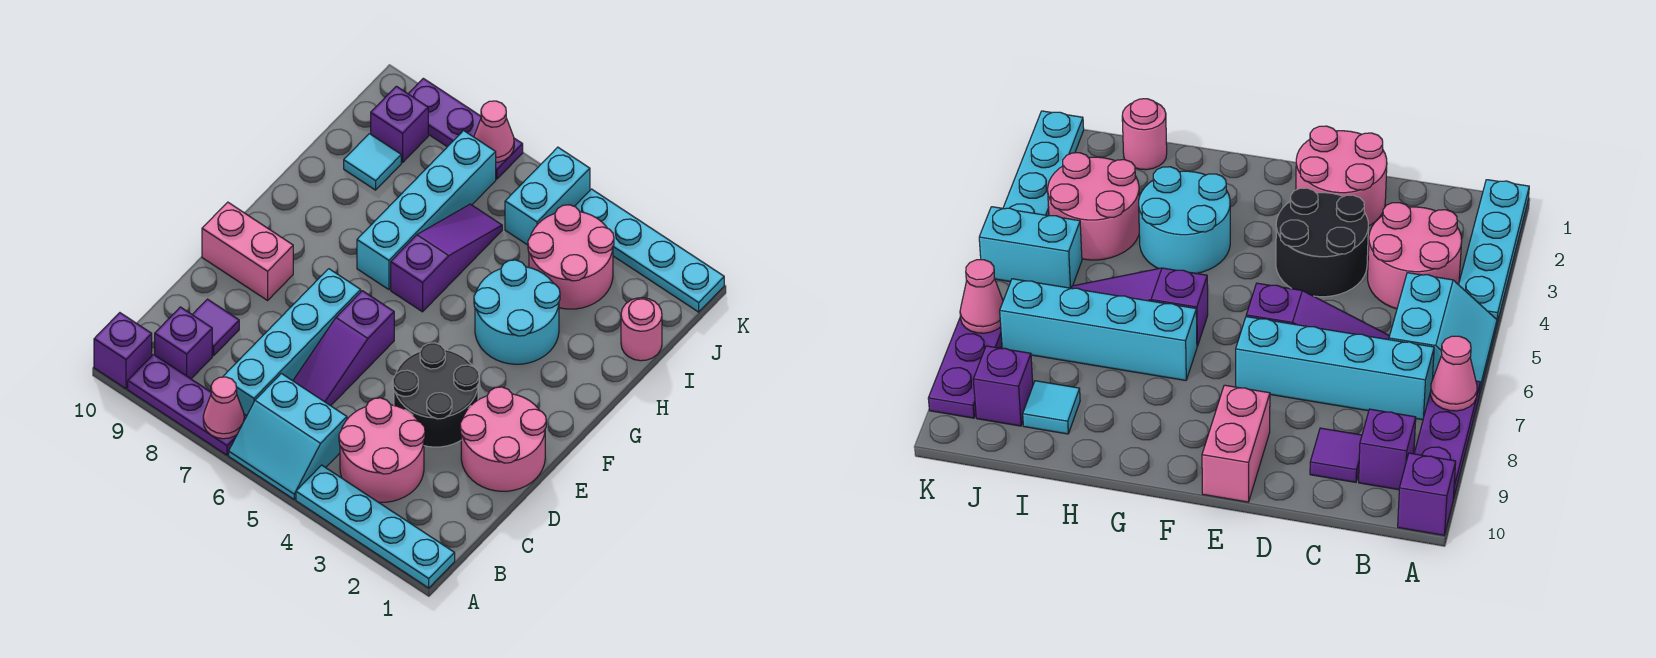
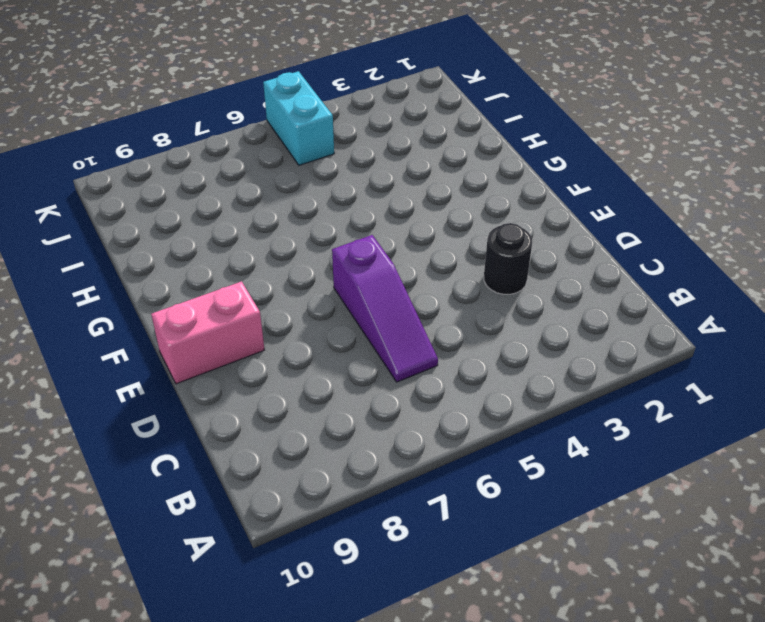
black round brick D3 level 1 -> black round brick D3:E4 level 1
none -> cyan plate A1:A4 level 1
none -> cyan slope A5:B6 level 1 top B
none -> purple plate A7:A9 level 1

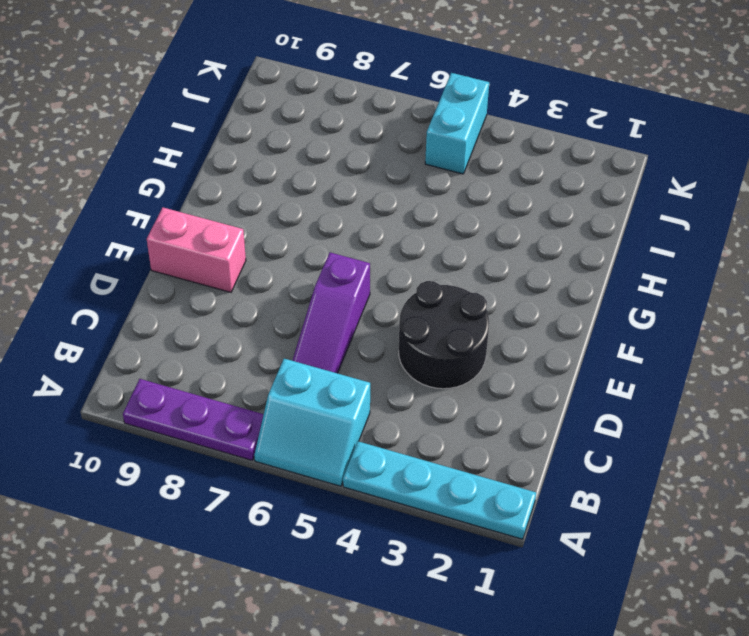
none -> purple brick A10 level 1
none -> pink round brick B3:C4 level 1
none -> cyan brick B7:E7 level 1

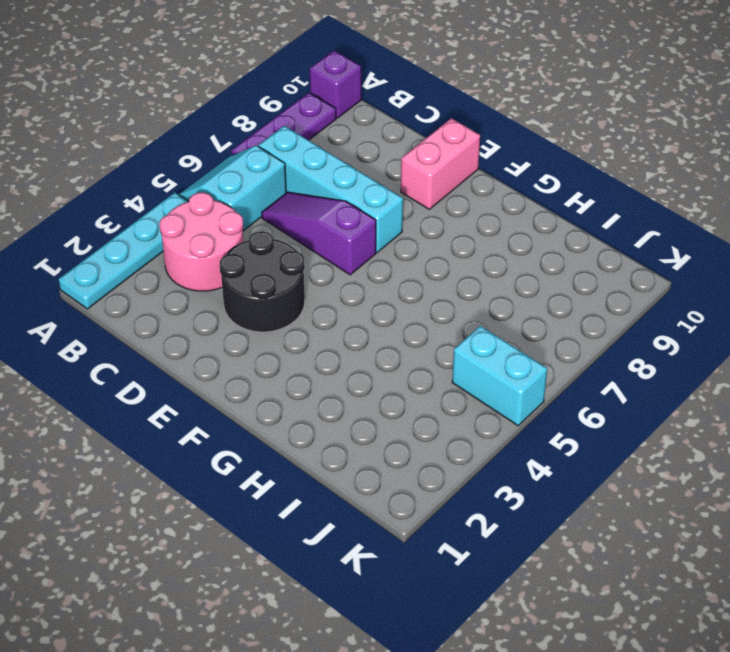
none -> purple brick B9 level 1
none -> purple tile C9 level 1
none -> pink round brick D1:E2 level 1

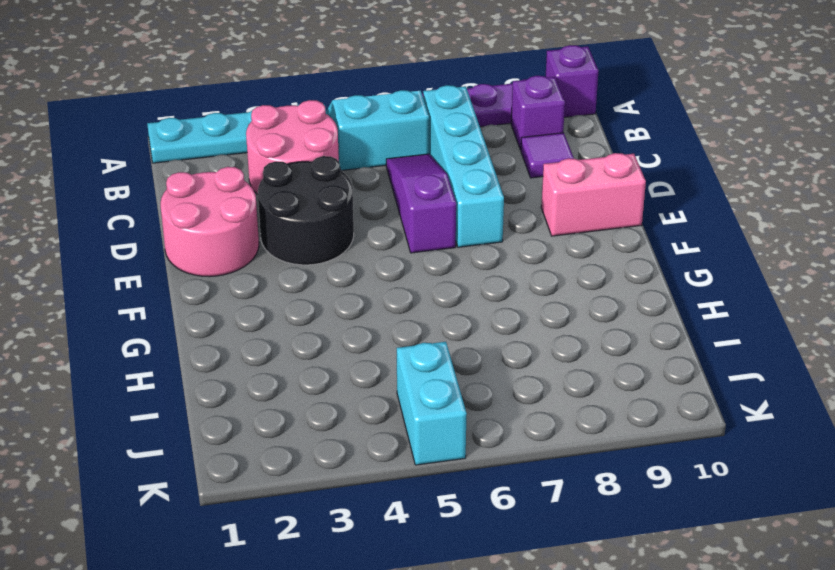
none -> cyan round brick G3:H4 level 1
none -> purple slope G6:I6 level 1 top G
none -> cyan brick G7:J7 level 1

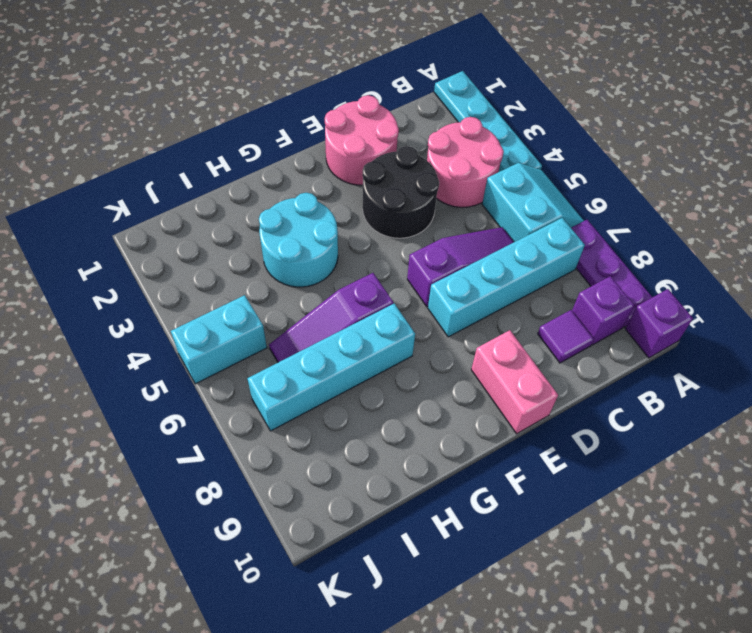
none -> pink round brick I1 level 1
none -> pink round brick I3:J4 level 1
none -> cyan tile I9 level 1

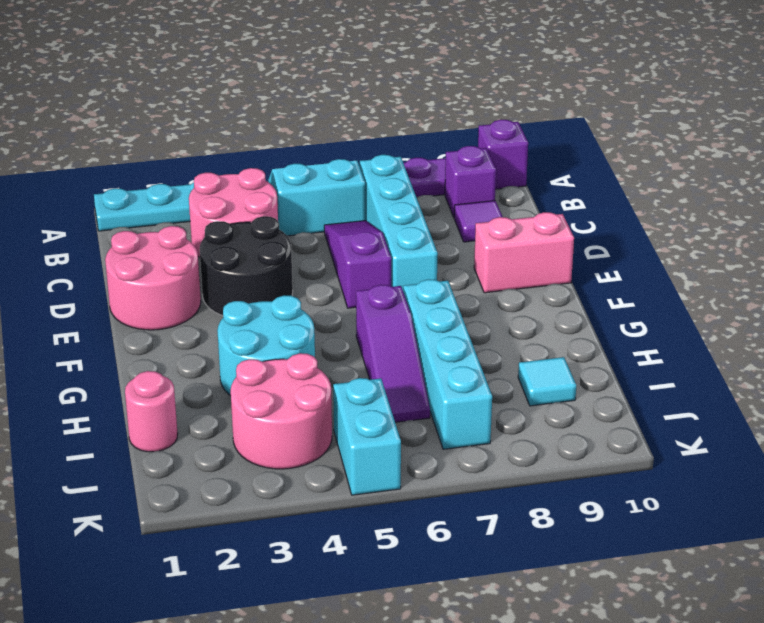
none -> purple brick J9 level 1
none -> cyan plate K1:K4 level 1
none -> purple plate K7:K9 level 1

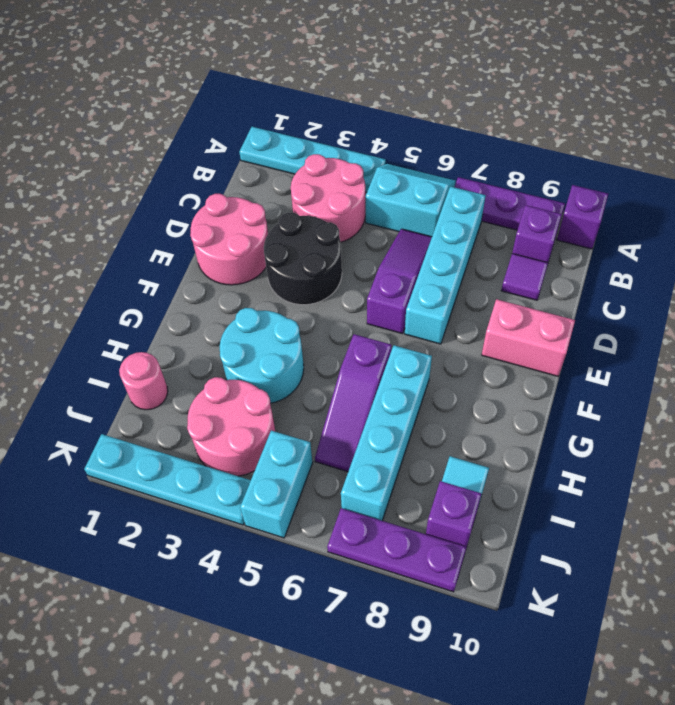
none -> pink cone A7 level 2
none -> pink cone K7 level 2

